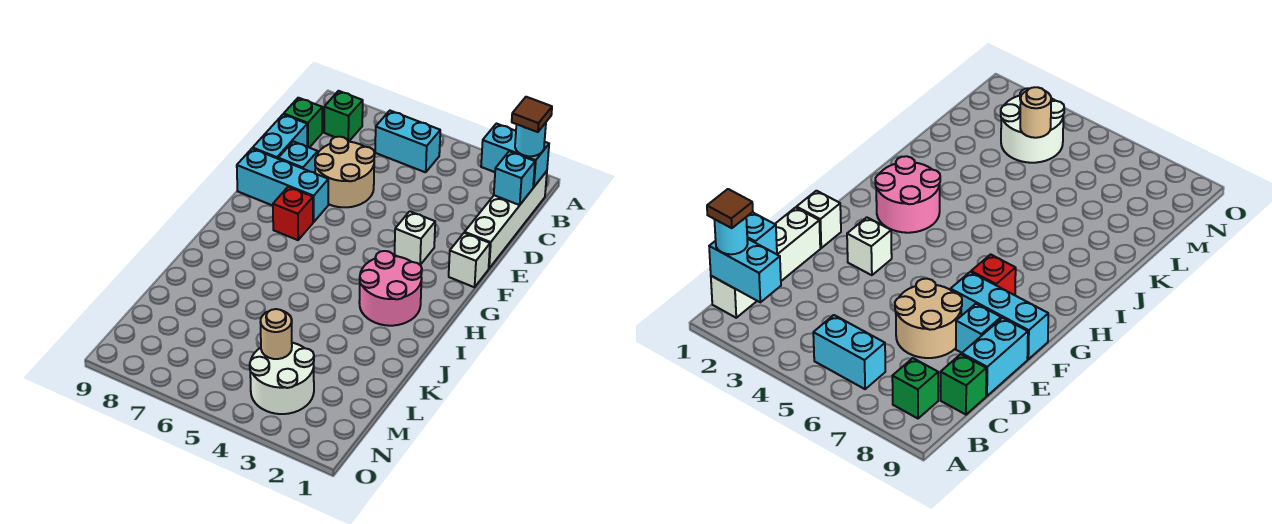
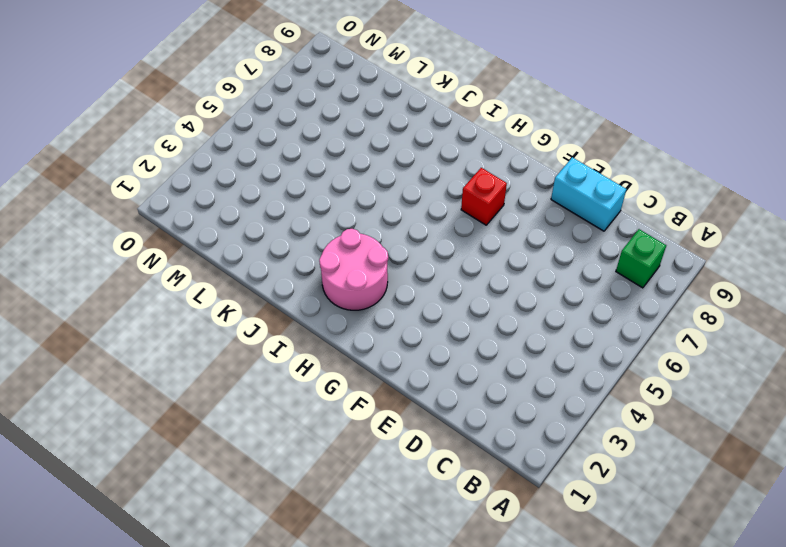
none -> white brick B1:E1 level 1
none -> cyan brick B5:B6 level 1
none -> green brick C9 level 1

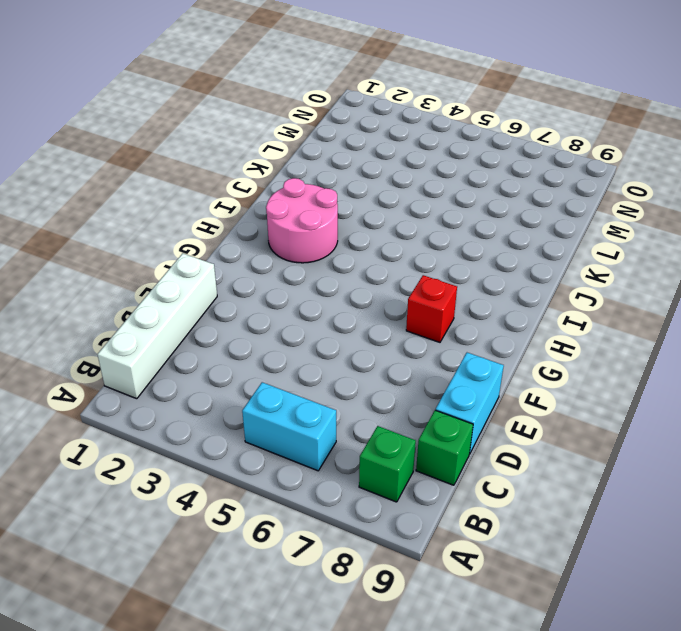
none -> tan round brick D6:E7 level 1
none -> cyan brick E8 level 1
none -> white brick F1 level 1

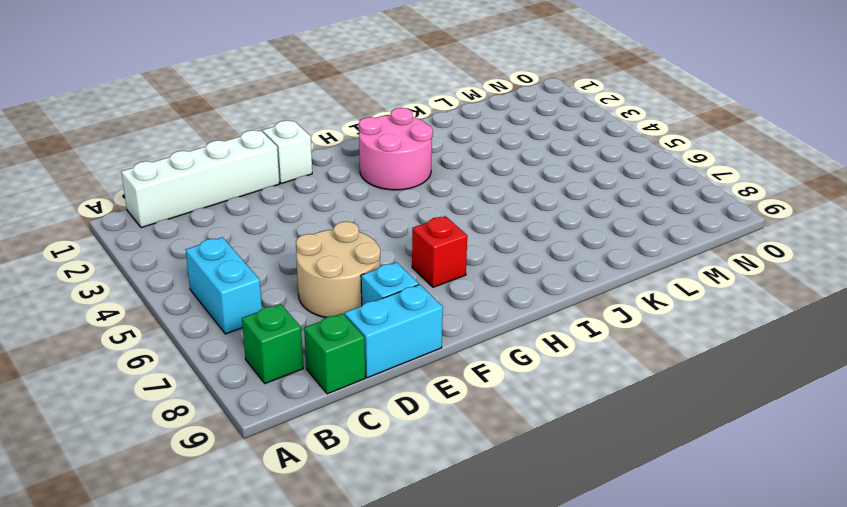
none -> white brick F3 level 1
none -> cyan brick F7:F9 level 1
none -> white round brick M3:N4 level 1

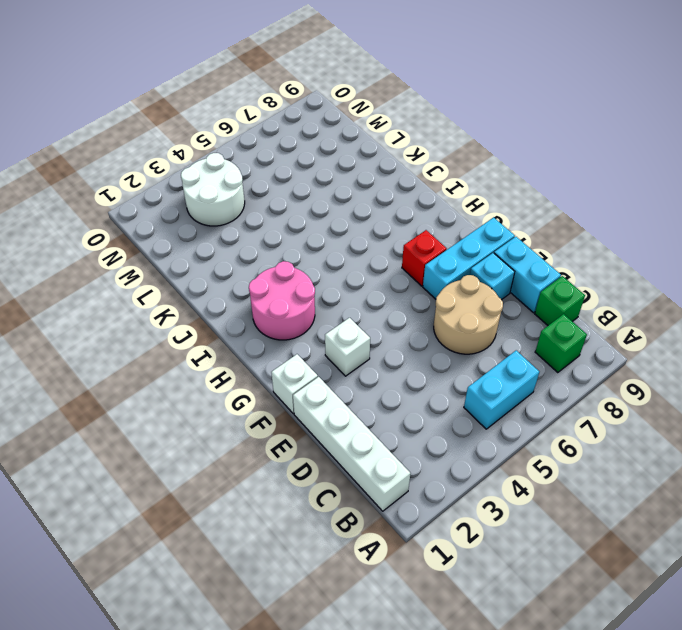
none -> cyan brick B1:B2 level 2
none -> cyan brick C1 level 2
none -> tan round brick M4 level 2

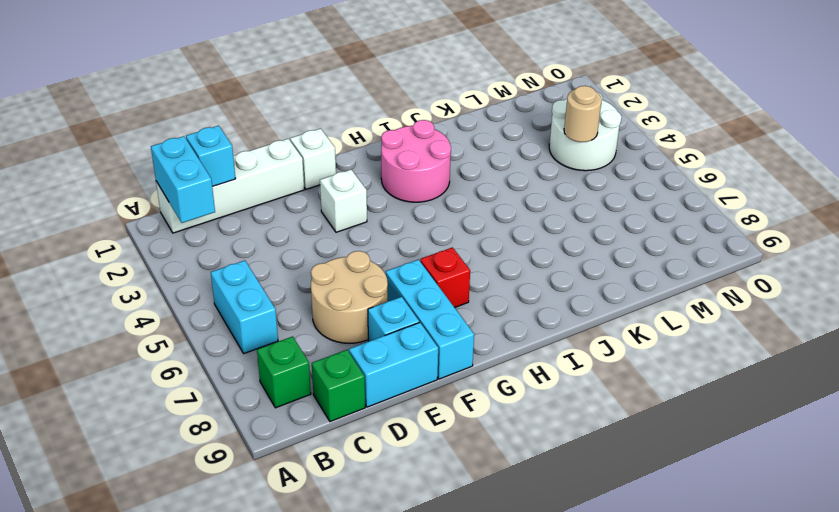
none -> cyan round brick B1 level 3
none -> brown tile B1 level 4

